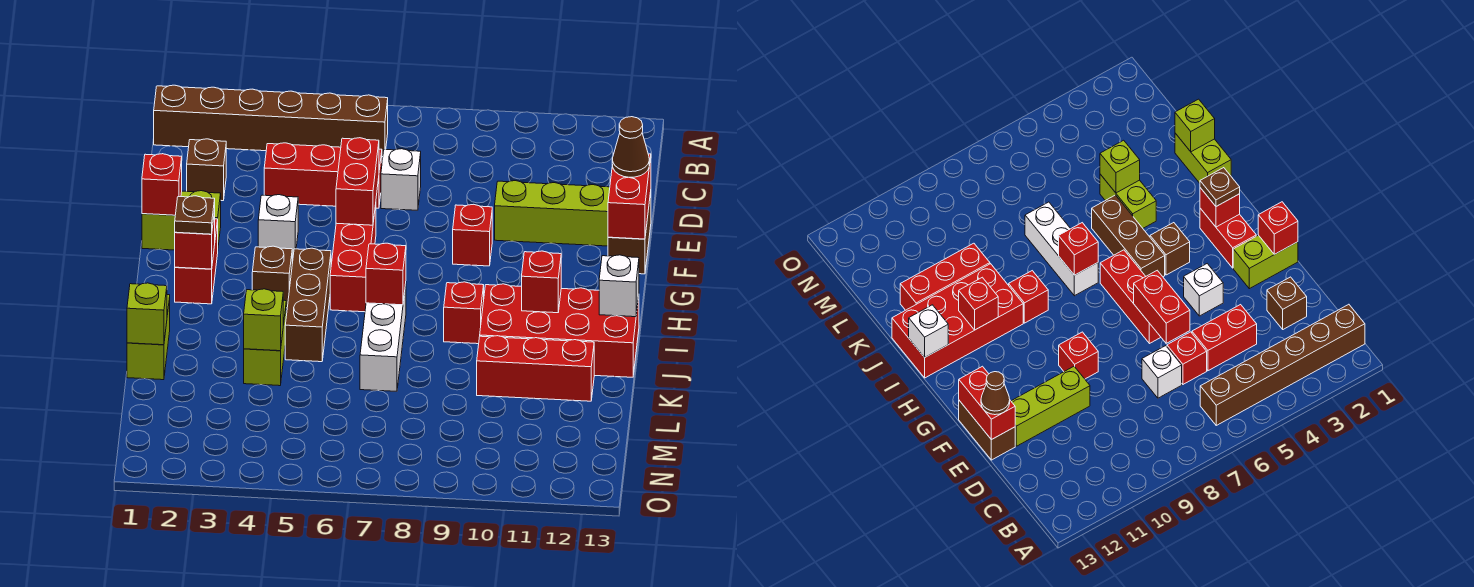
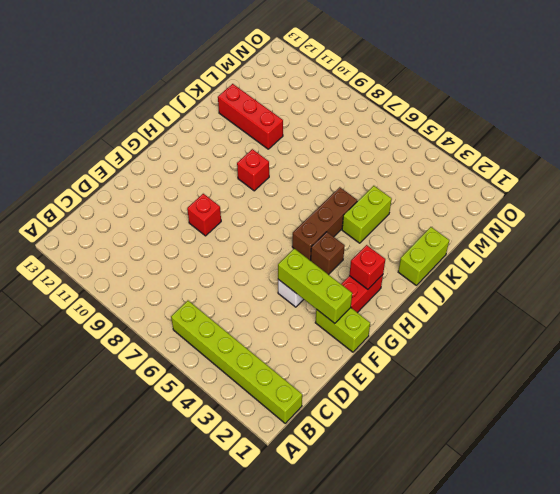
lime brick B1:B6 level 1 -> brown brick B1:B6 level 1
lime brick F2:F4 level 2 -> lime brick E10:E12 level 1
none -> brown brick D2 level 1
none -> red brick D4:D5 level 1
none -> red brick D6 level 1
none -> white brick D7 level 1

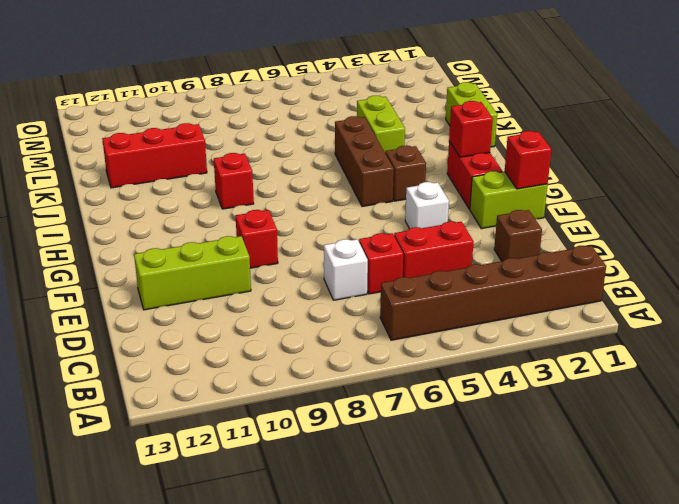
none -> brown brick E13:F13 level 1
none -> red brick F6:H6 level 1
none -> white brick I7:K7 level 1
none -> red brick I10:J13 level 1

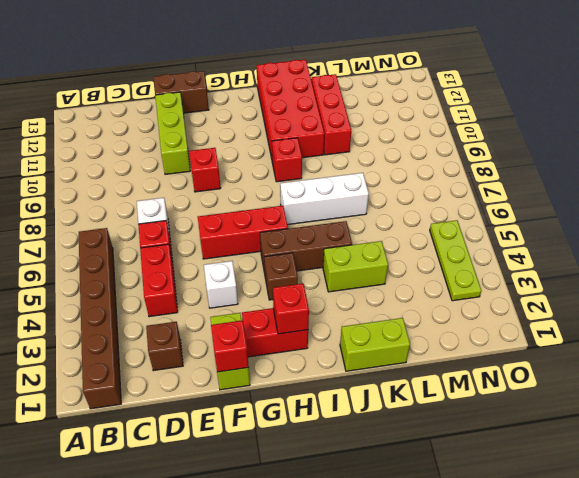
lime plate N3:N5 level 1 -> none
none -> red brick E6:F6 level 2
none -> red brick E13:F13 level 2
none -> red brick I7 level 2
none -> red brick I11 level 2

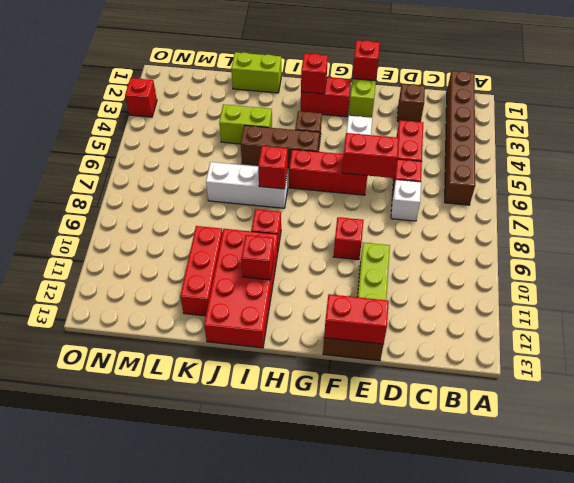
red brick O3 level 1 -> none
none -> white brick I13 level 2
none -> lime brick K1 level 2
none -> lime brick K4 level 2
none -> brown cone E13 level 3

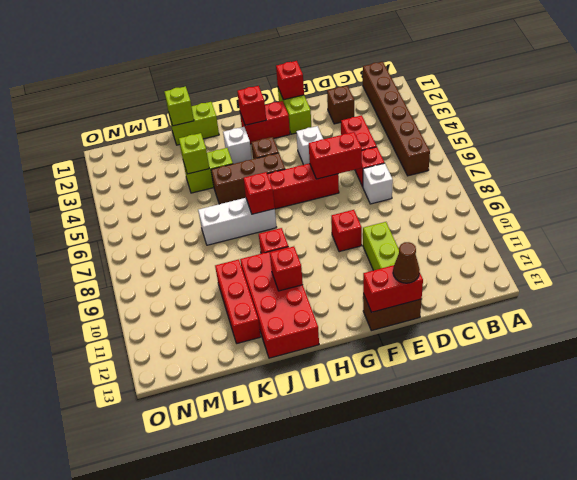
white brick I3 level 1 -> white brick I13 level 2
none -> brown plate H2 level 3

